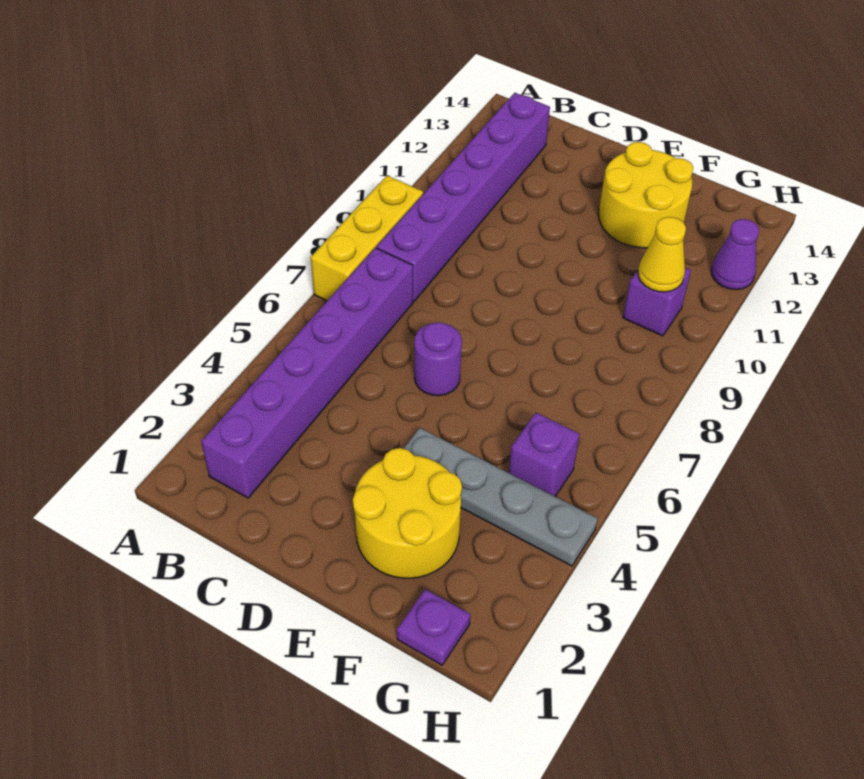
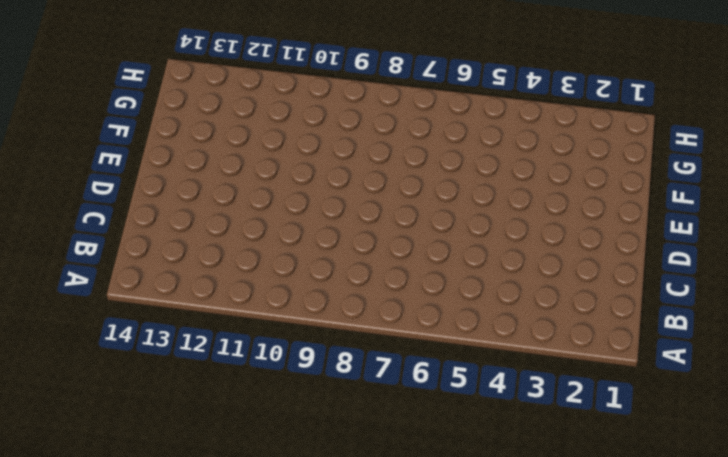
none -> yellow brick A7:A9 level 1
none -> purple brick B2:B7 level 1
none -> purple brick B8:B13 level 1

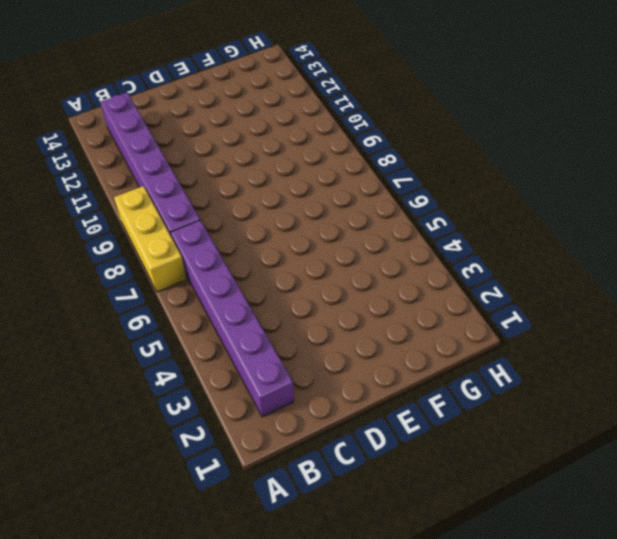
none -> purple round brick D6 level 1
none -> yellow round brick E2:F3 level 1
none -> grey plate E4:H4 level 1

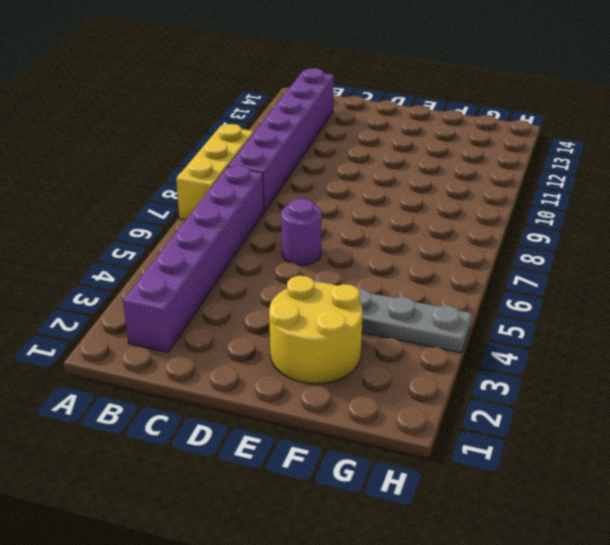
none -> yellow round brick E12:F13 level 1
none -> purple plate G1 level 1
none -> purple brick G5 level 1

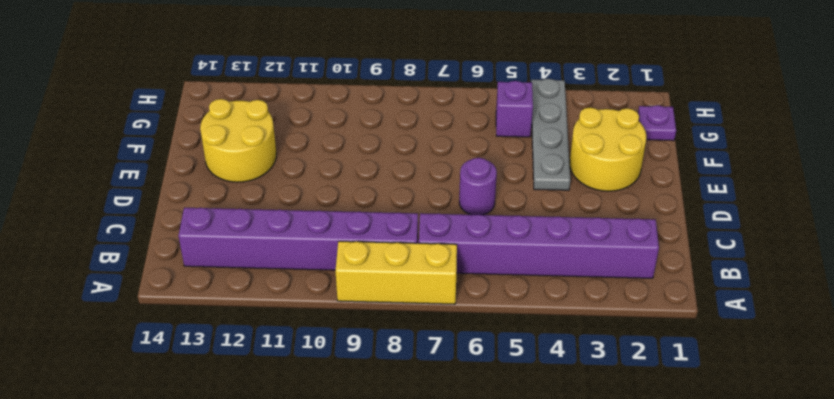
none -> purple brick G10 level 1
none -> purple cone H12 level 1
none -> yellow cone G10 level 2

